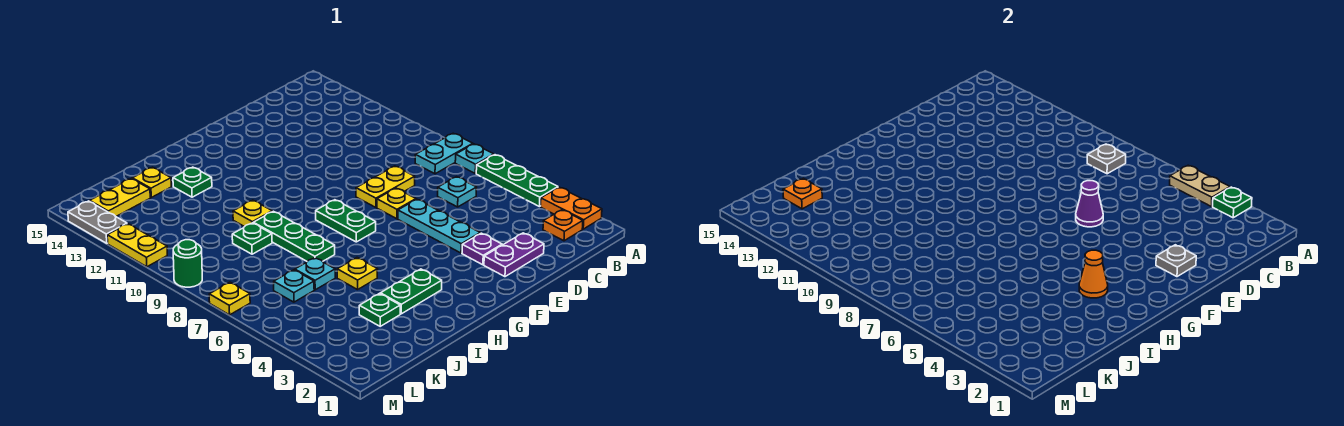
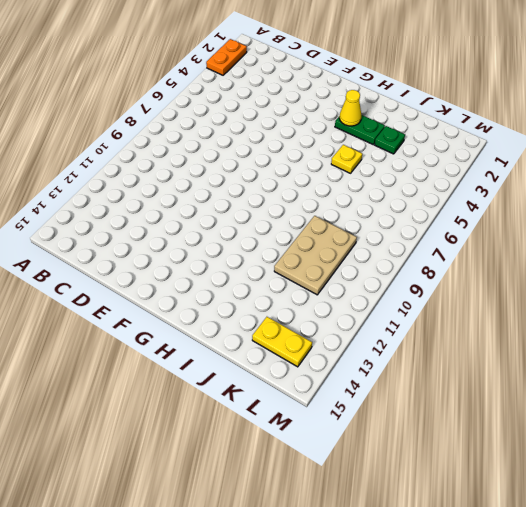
yellow cone H3 level 2 -> orange cone H3 level 2
tan plate J9:K11 level 1 -> green plate J9 level 1
none -> green plate A4:A6 level 1
none -> cyan plate A7 level 1
none -> cyan plate A8:B8 level 1
none -> orange plate B2 level 1

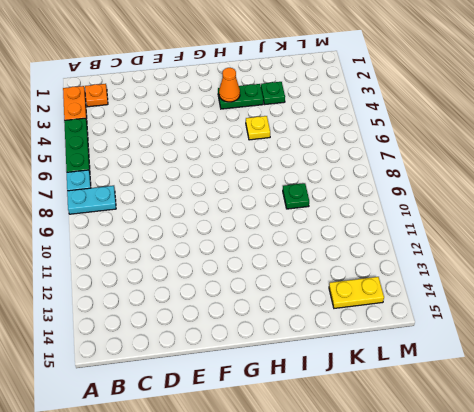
none -> cyan plate C6 level 1
none -> purple plate D2:E2 level 1
none -> yellow plate D8:E8 level 1
none -> purple plate E3 level 1

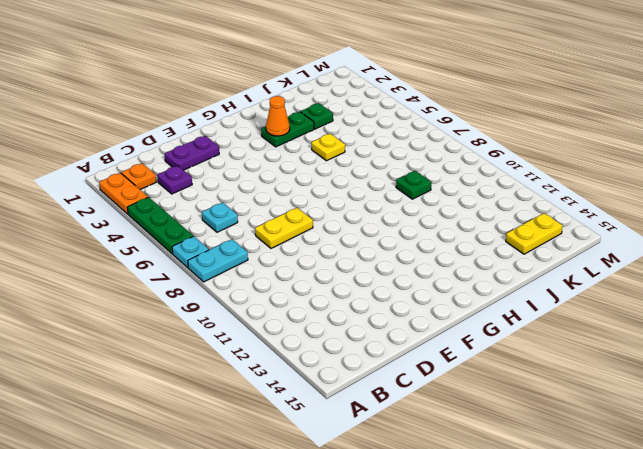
purple plate C3 level 1 -> purple plate E3 level 1
none -> cyan plate E4:E6 level 1
none -> yellow plate E7 level 1
none -> green plate G7:G8 level 1
none -> green plate I7:I9 level 1

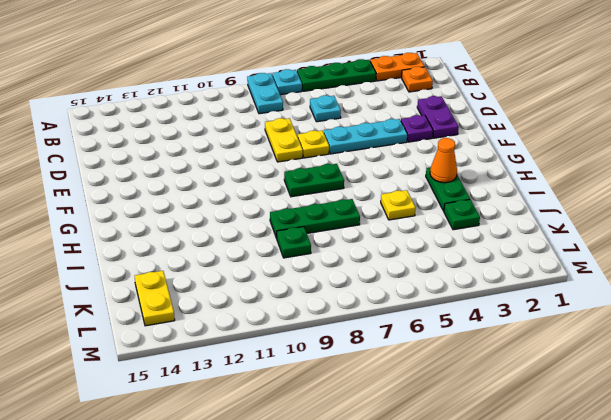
none -> yellow plate I10 level 1
none -> green plate I13 level 1
none -> cyan plate J6 level 1
none -> yellow plate J14 level 1

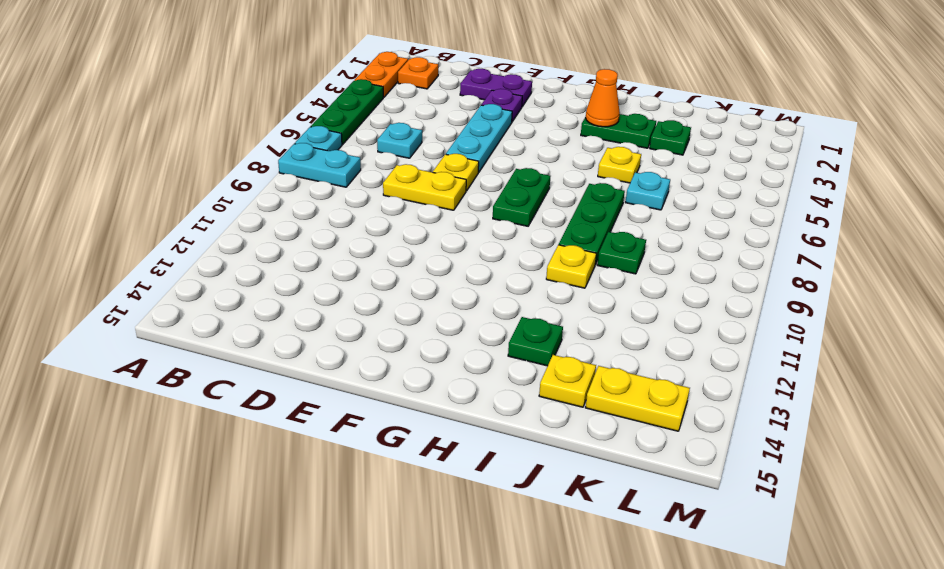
none -> cyan plate K6 level 1
none -> yellow plate M7 level 1
none -> green round brick M9 level 1
none -> yellow plate M11:M12 level 1

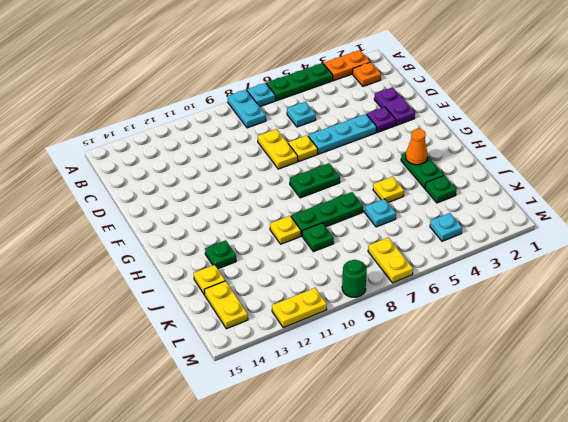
cyan plate L4 level 1 -> cyan plate K6 level 1
yellow plate L7:M7 level 1 -> yellow plate M7 level 1
none -> grey plate M13:M14 level 1
none -> green plate A3 level 2
none -> tan plate A4:A5 level 2
none -> grey plate B8 level 2

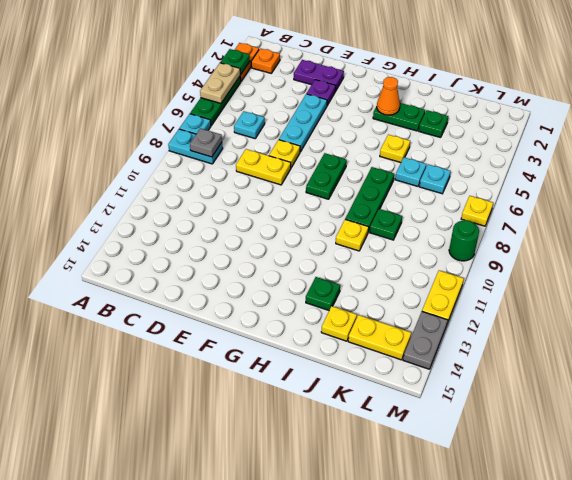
none -> grey plate E2 level 2
none -> purple cone E6 level 2
none -> orange plate K14 level 2

